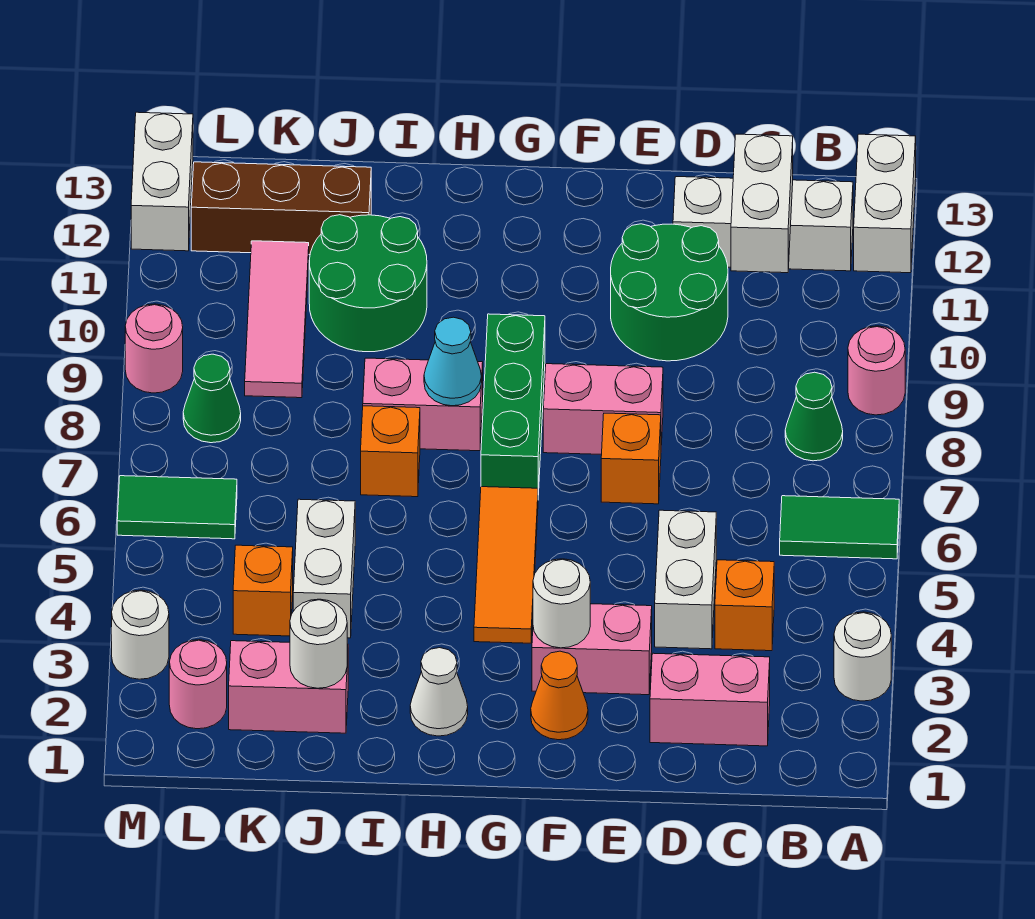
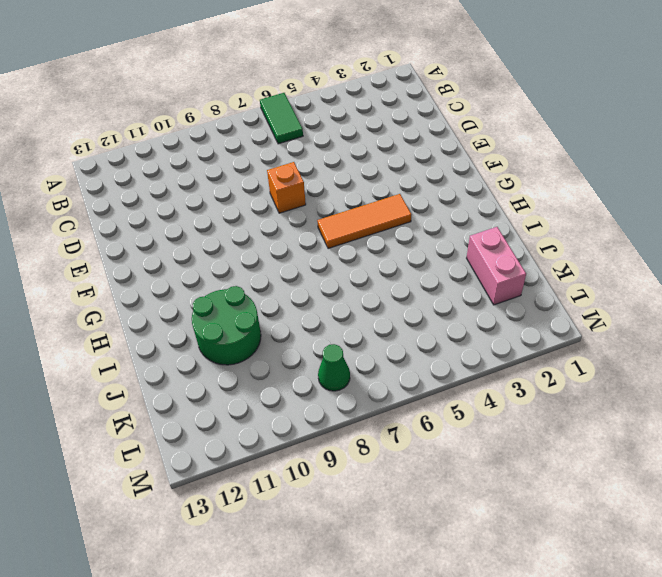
none -> white round brick A3 level 1
none -> pink round brick A9 level 1
none -> white brick A12:A13 level 1
none -> green cone B8 level 1

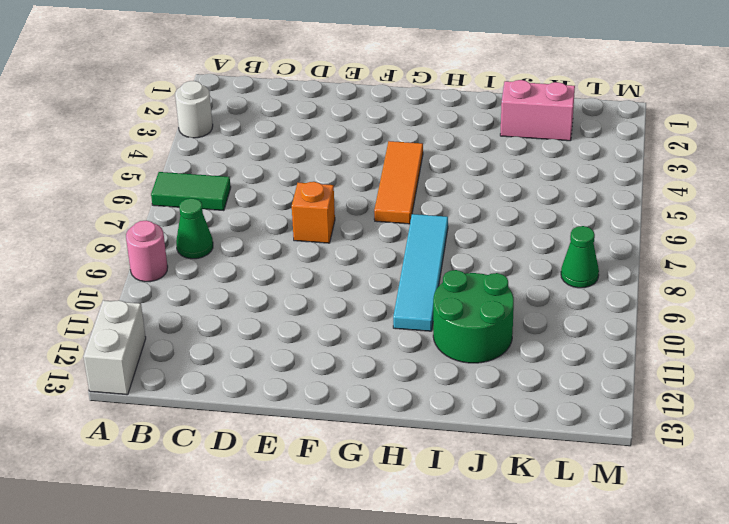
cyan tile H7:H10 level 1 -> pink brick H8:I8 level 1
none -> white brick B12:D12 level 1
none -> pink brick C2:D2 level 1
none -> orange brick C4 level 1
none -> white brick D4:D5 level 1

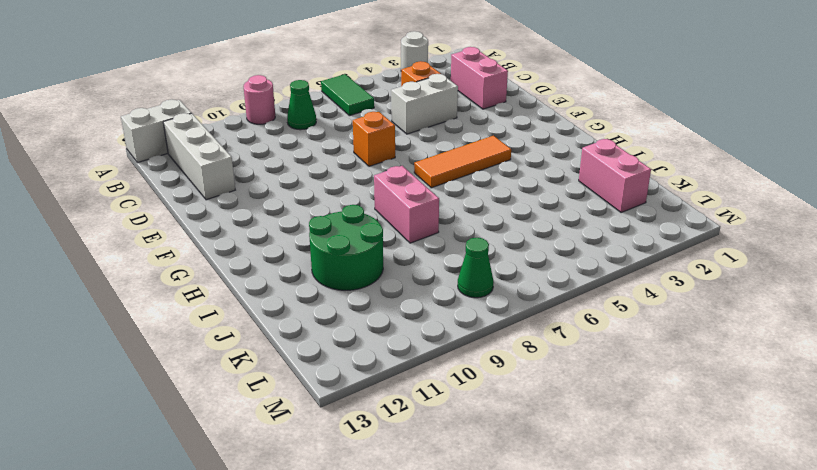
none -> green round brick D10:E11 level 1
none -> pink brick E3:F3 level 1
none -> pink brick E8:F8 level 1
none -> orange cone F2 level 1

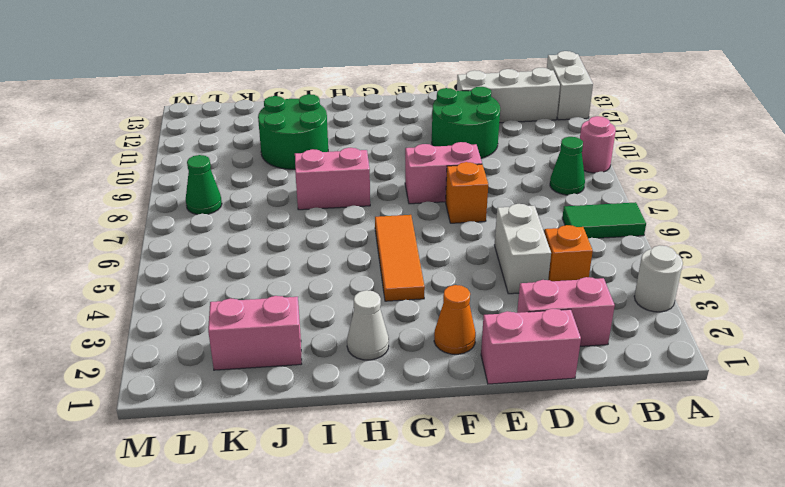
pink brick D1:E1 level 1 -> pink brick E3:F3 level 1
none -> green brick G7:G9 level 1
none -> orange brick I7 level 1
none -> white brick J4:J5 level 1
none -> brown brick J12:L12 level 1

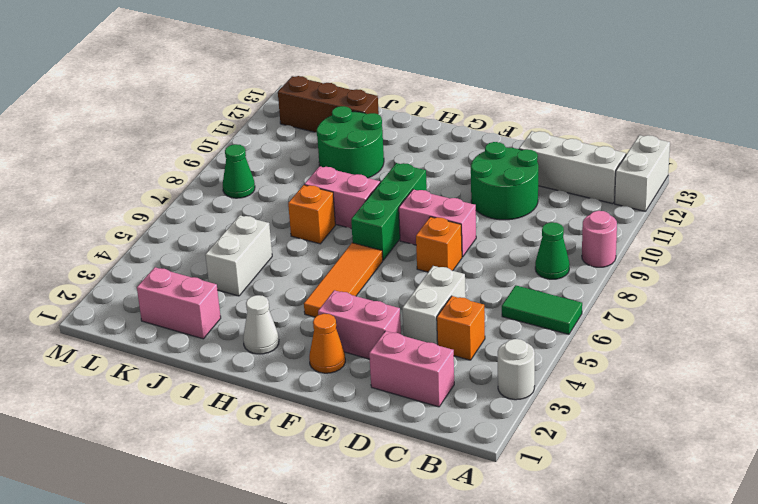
none -> orange brick K4 level 1
none -> pink tile K9:K11 level 1
none -> pink round brick L2 level 1
none -> green tile L6:M6 level 1

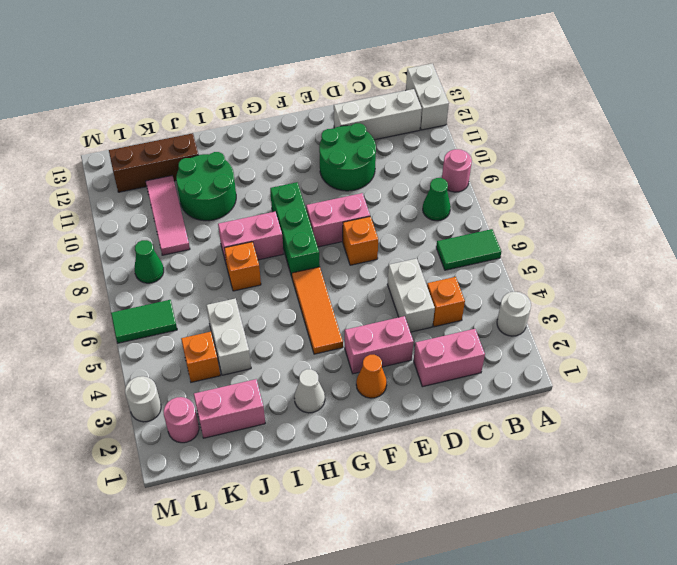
none -> pink round brick M9 level 1
none -> white brick M12:M13 level 1
none -> white brick C11:C12 level 2
none -> white round brick F3 level 2

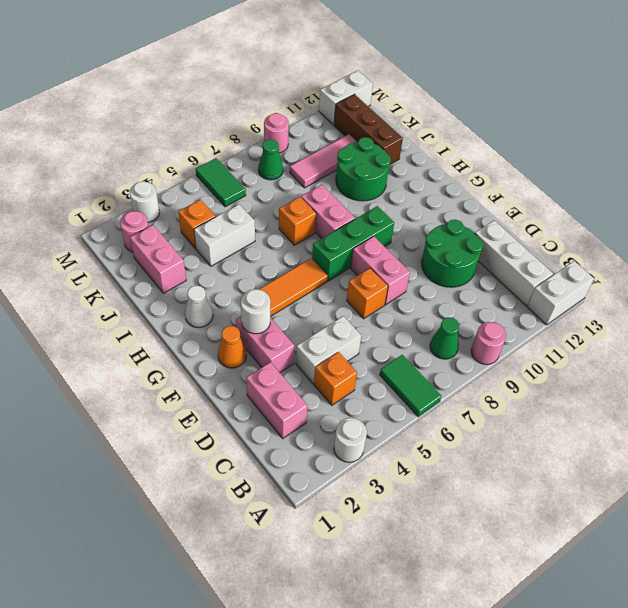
none -> white brick C11:C12 level 2
none -> cyan cone H8 level 2
none -> white round brick J2 level 2

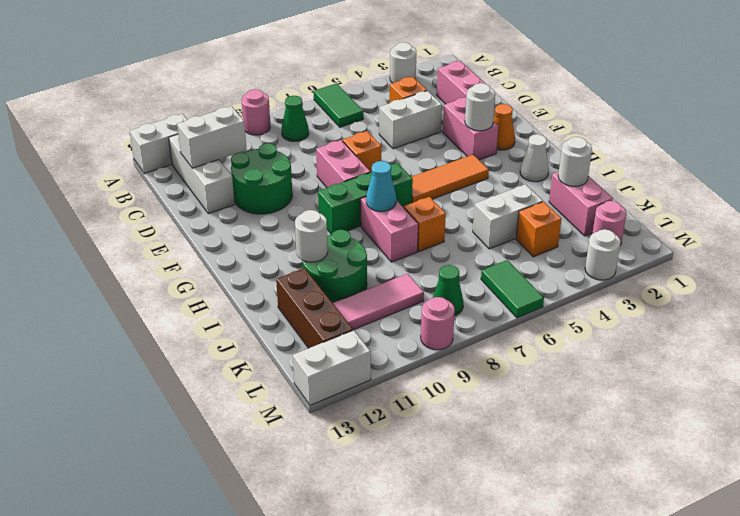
white round brick I11 level 2 -> none

